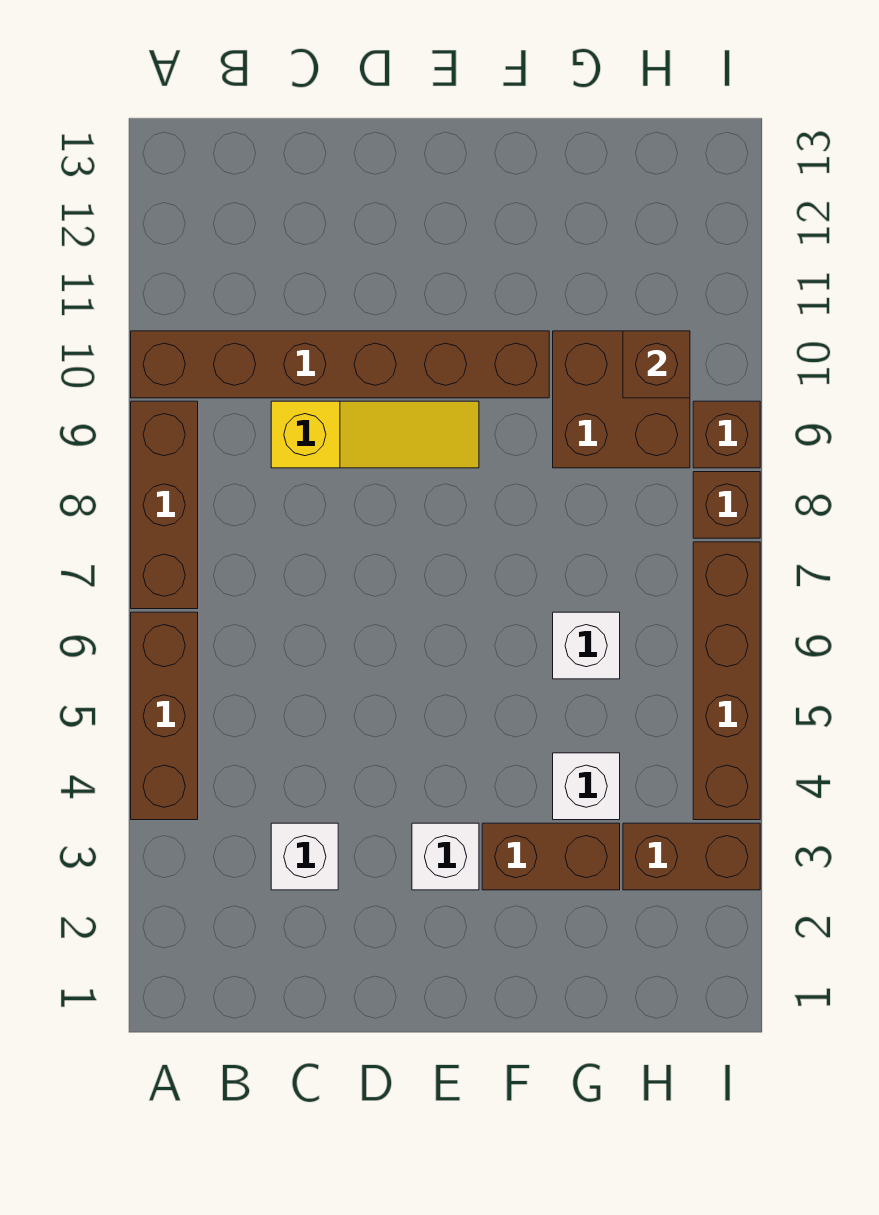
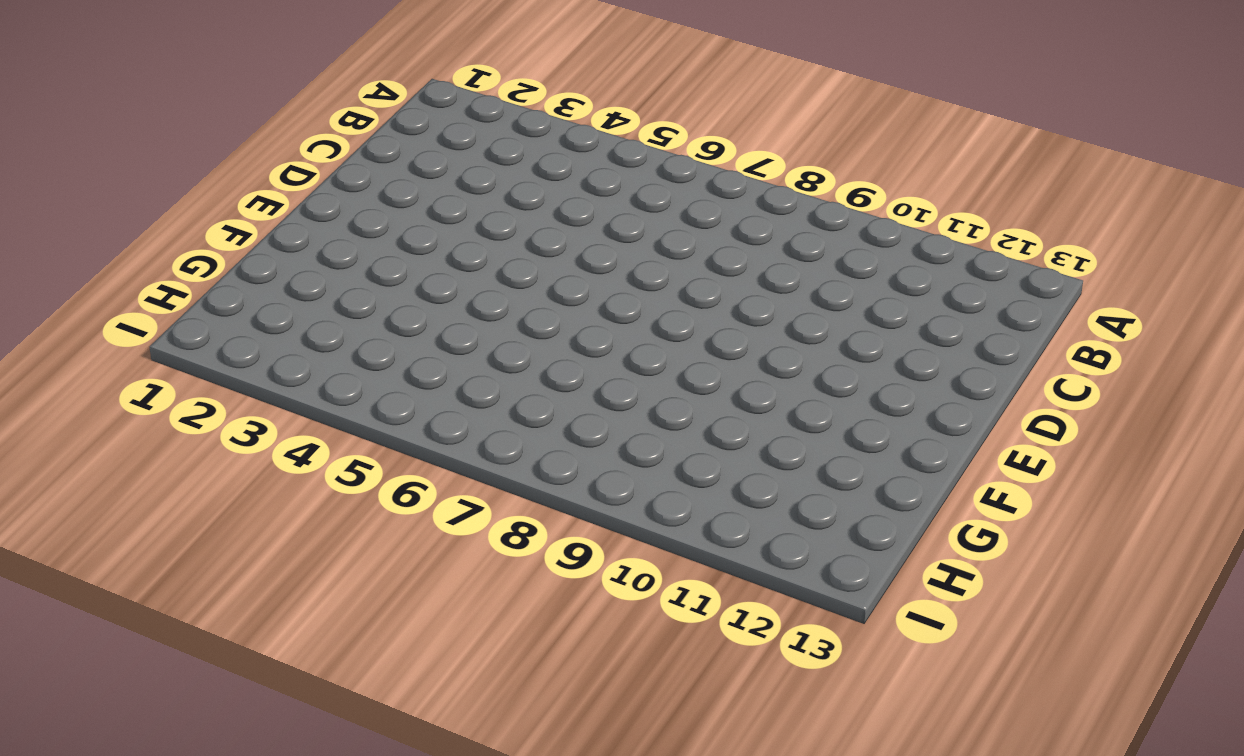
none -> brown brick A4:A6 level 1
none -> brown brick A7:A9 level 1
none -> brown brick A10:F10 level 1

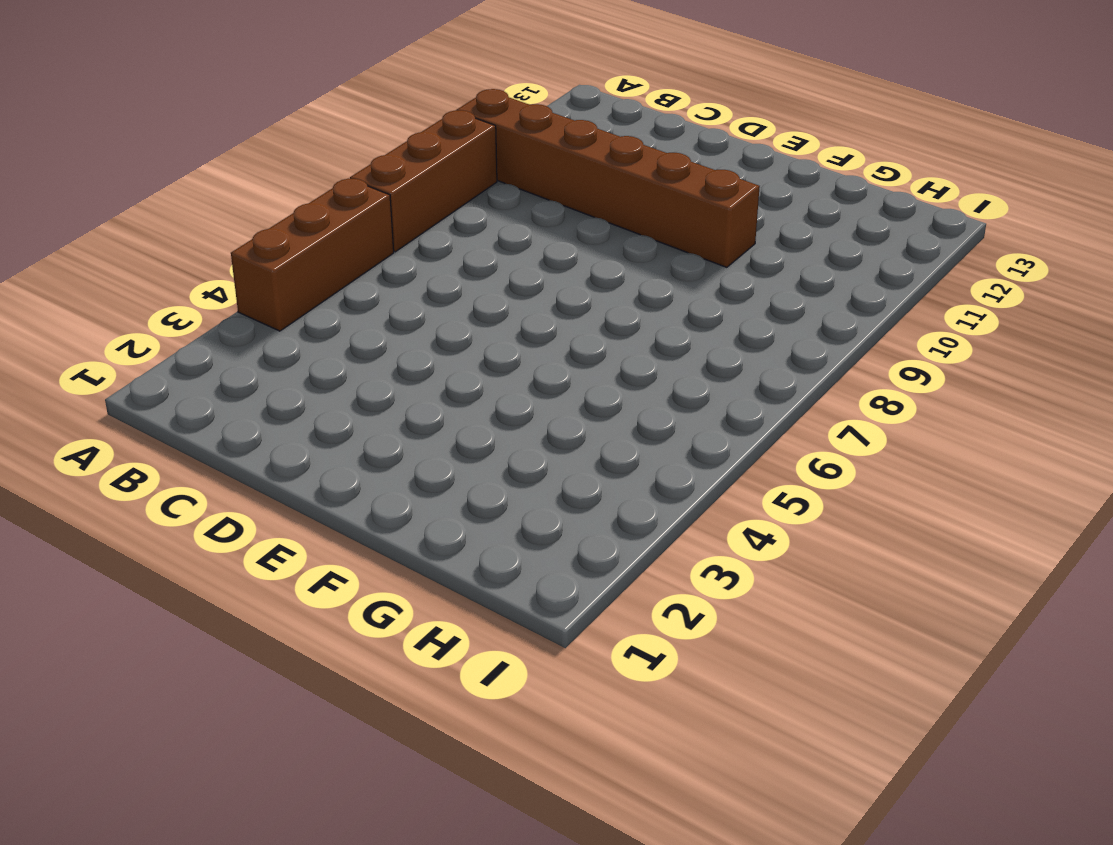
none -> white brick C3 level 1
none -> yellow slope C9:E9 level 1 top C
none -> white brick E3 level 1

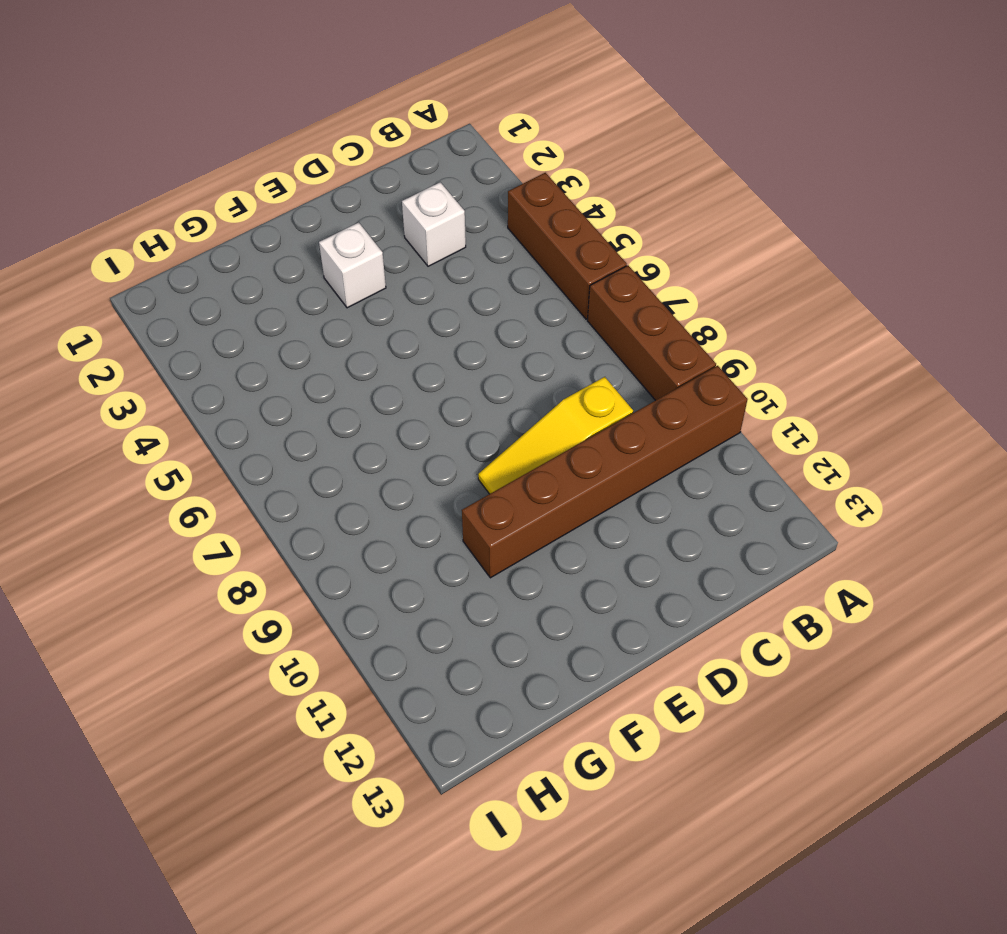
none -> brown brick F3:G3 level 1
none -> white brick G4 level 1
none -> white brick G6 level 1

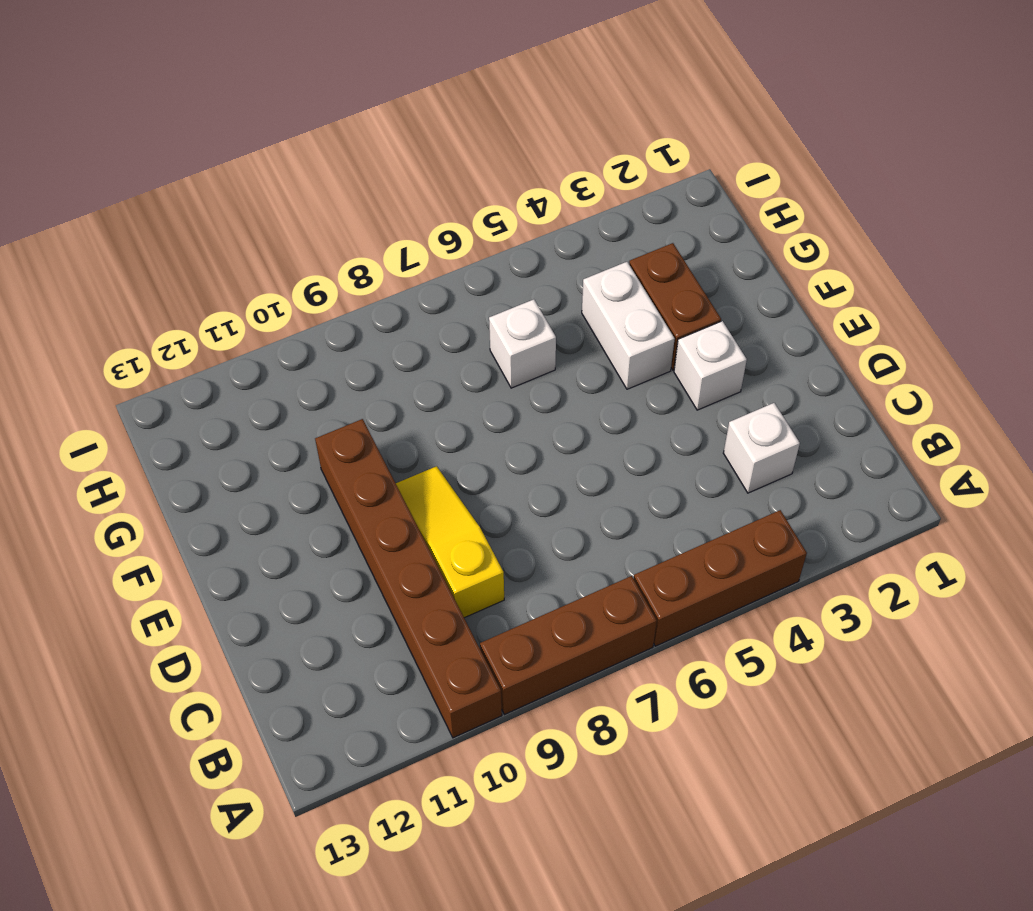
white brick F4:G4 level 1 -> white brick G4 level 1
none -> brown brick G9:H10 level 1
none -> brown brick H3:I3 level 1
none -> brown brick I4:I7 level 1

